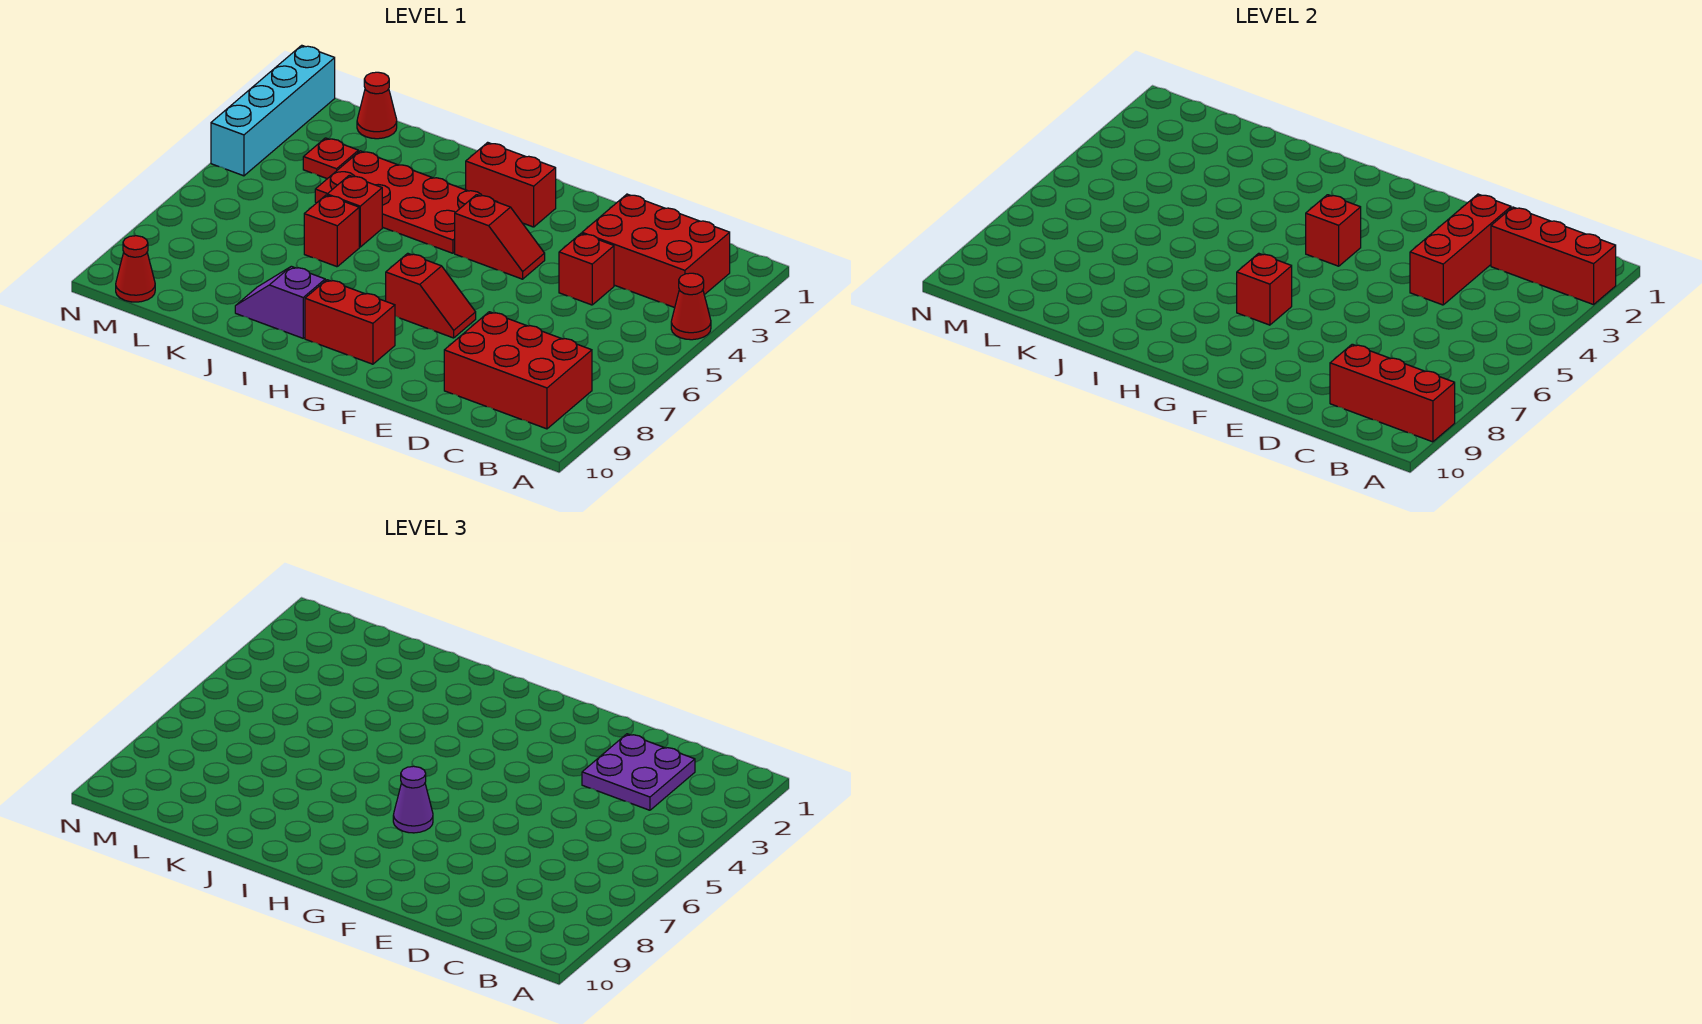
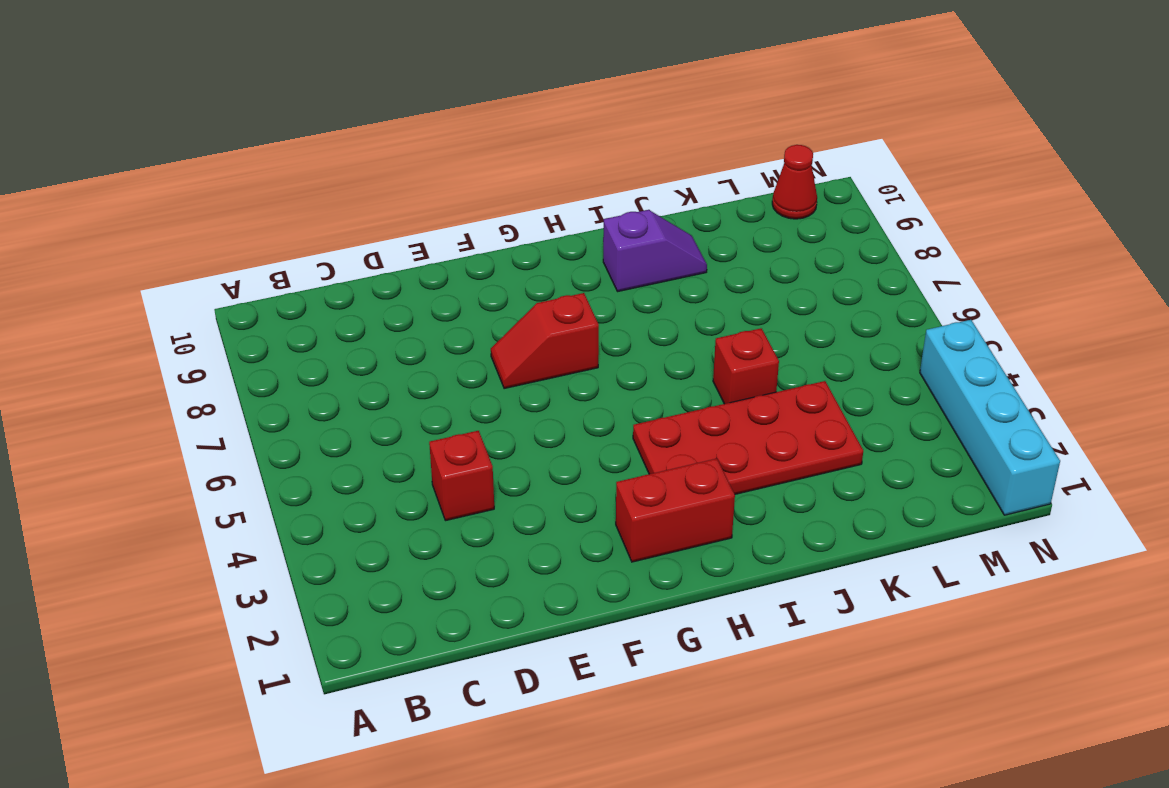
none -> red cone A4 level 1
none -> red brick B2:D3 level 1
none -> red brick B8:D9 level 1

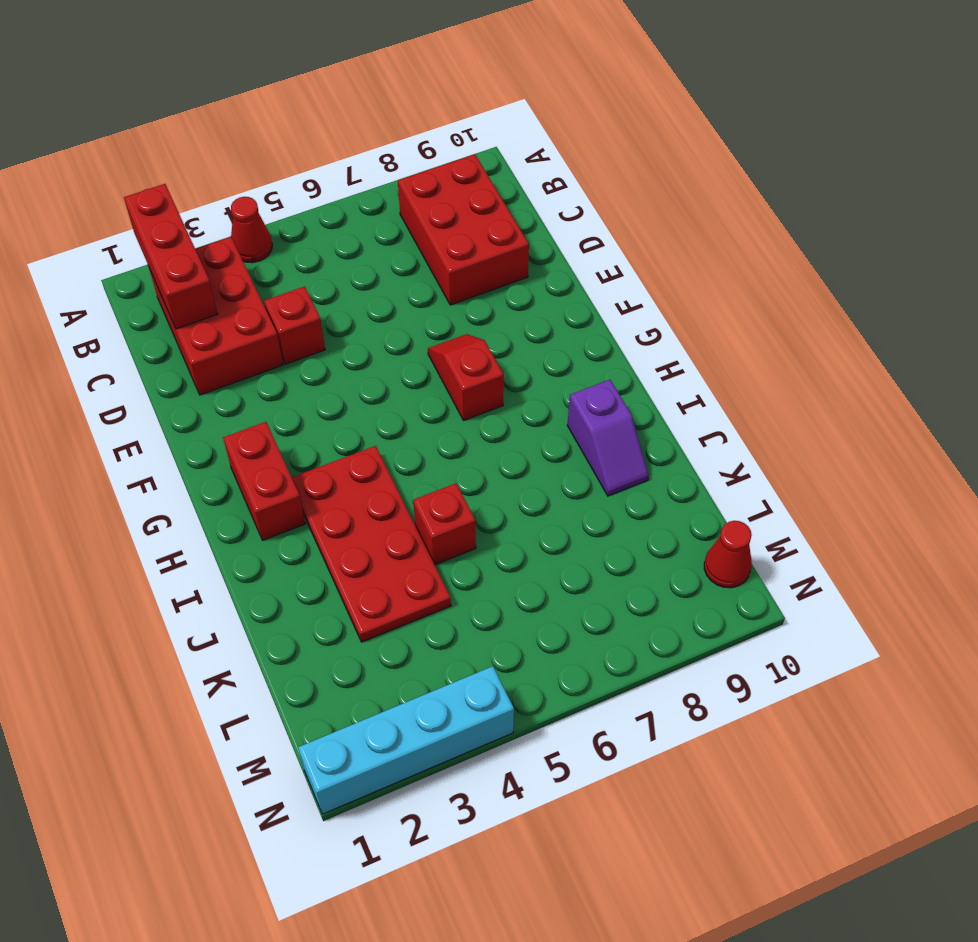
none -> red slope F4:G4 level 1 top G
none -> red brick G9:H9 level 1
none -> red brick J6 level 1

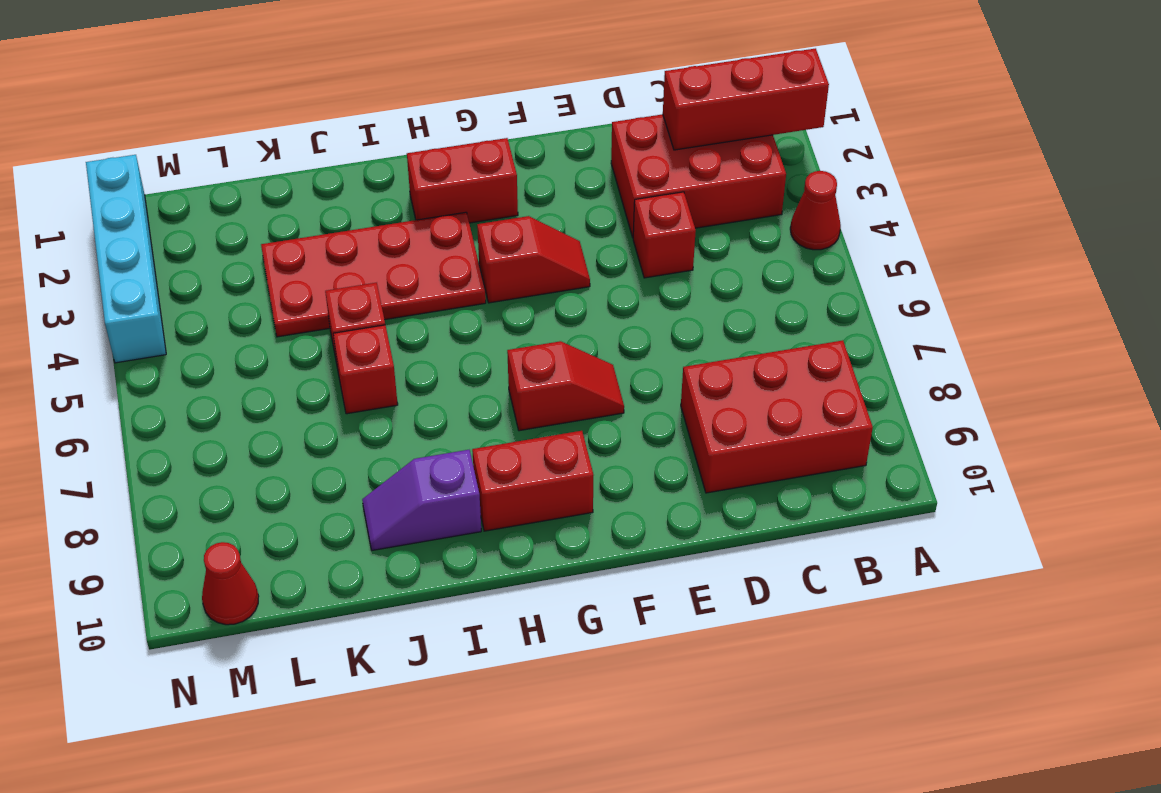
none -> red cone L1 level 1
none -> red plate L3 level 1
none -> red brick A9:C9 level 2

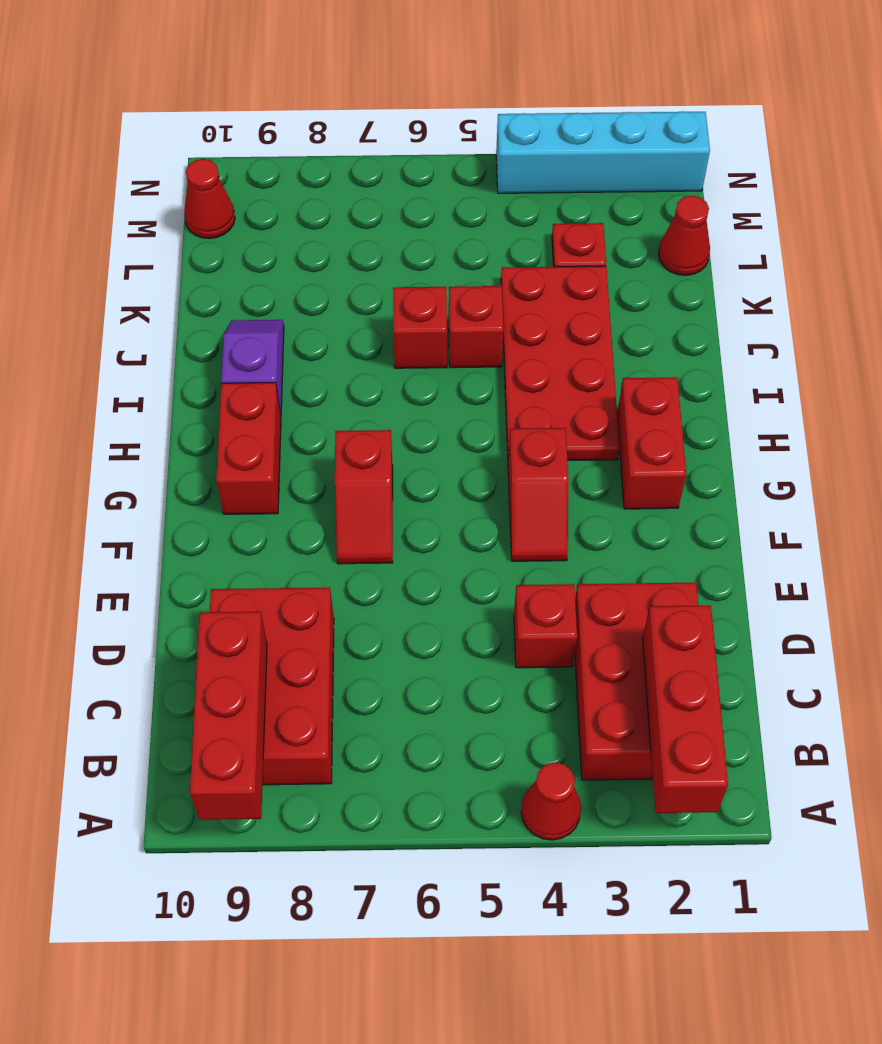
none -> red brick D2:D4 level 2
none -> red brick G4 level 2
none -> red brick G7 level 2

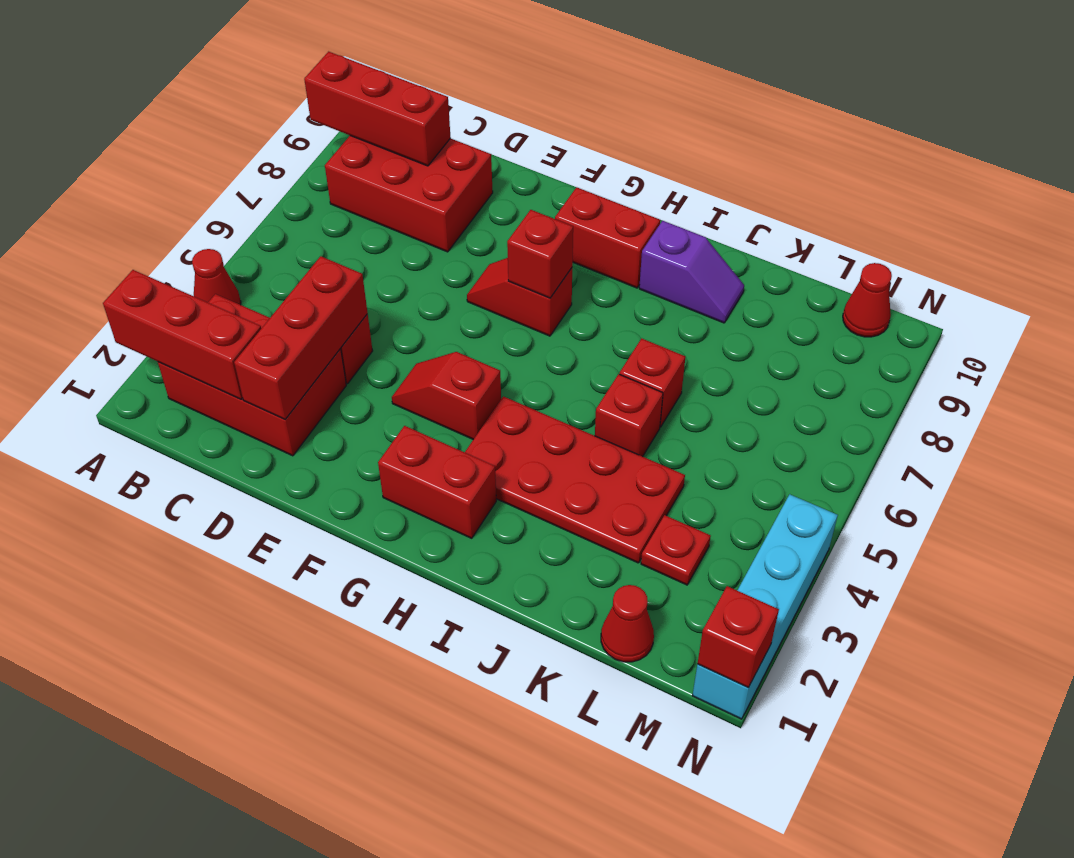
red brick N1 level 2 -> red brick G4 level 2
none -> purple plate C2:D3 level 3
none -> purple cone G7 level 3

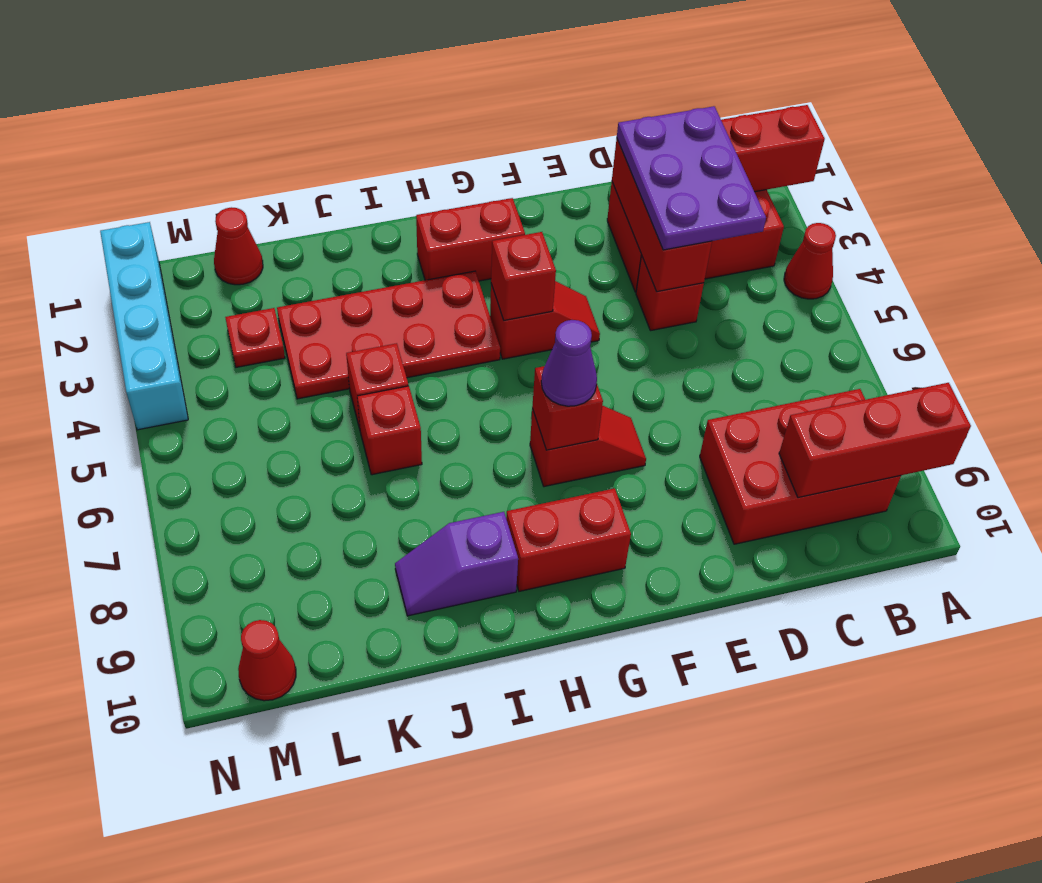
purple plate C2:D4 level 3 -> purple plate C2:D3 level 3

